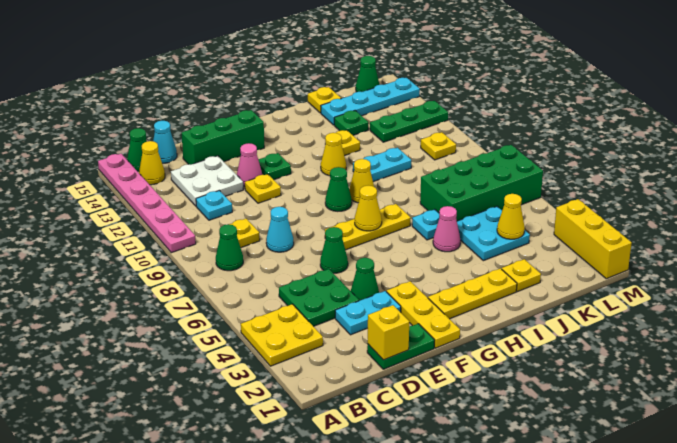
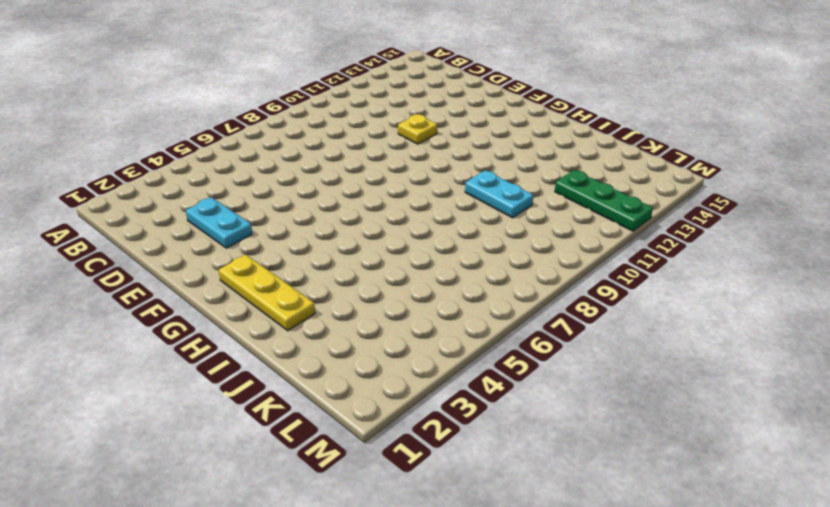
none -> yellow plate A3:B4 level 1
none -> pink plate A10:A15 level 1
none -> green cone B8 level 1
none -> yellow cone B14 level 1

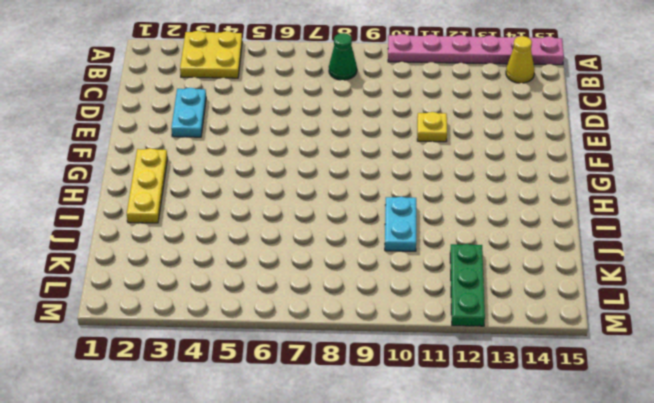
none -> green cone B15 level 1
none -> green plate C4:D5 level 1
none -> yellow plate C9 level 1
none -> cyan plate C11 level 1

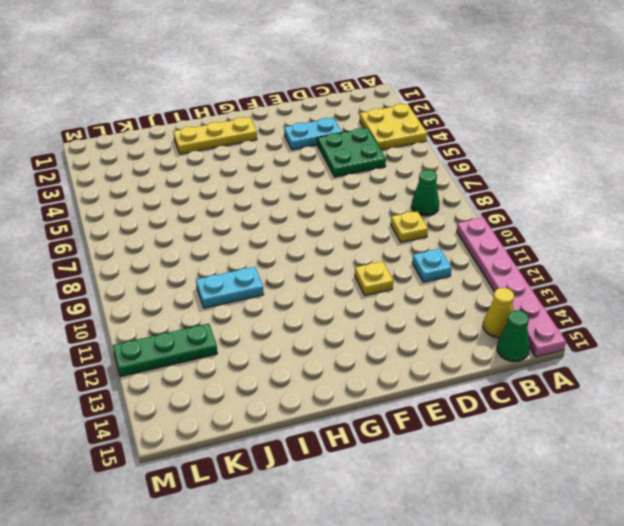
none -> white plate C12:D13 level 1
none -> cyan cone C15 level 1
none -> green plate D1:E1 level 1
none -> cyan cone D8 level 1

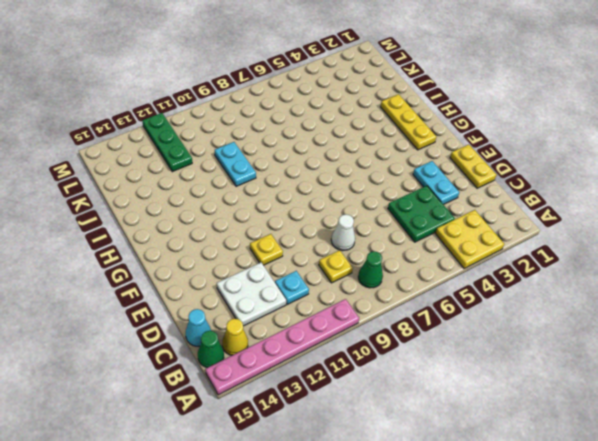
yellow plate D1:E1 level 1 -> green plate D1:E1 level 1
white cone D8 level 1 -> cyan cone D8 level 1
none -> green brick D14:F14 level 1
none -> green cone E4 level 1
none -> green cone E6 level 1
none -> pink cone E12 level 1

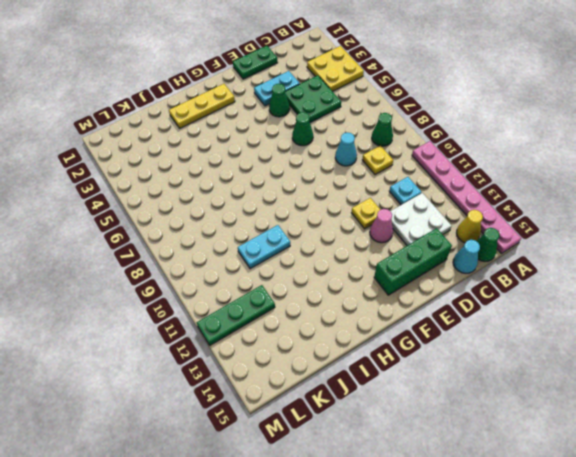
none -> yellow plate F1:F3 level 1
none -> yellow plate F7:H7 level 1
none -> green plate F12 level 1
none -> green cone G9 level 1

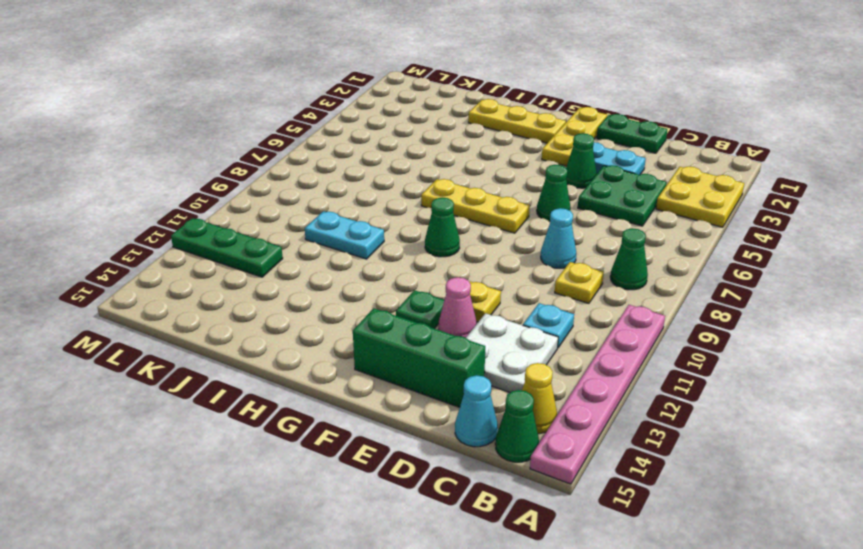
none -> yellow cone H9 level 1
none -> yellow cone H11 level 1
none -> pink cone I5 level 1
none -> cyan plate I6 level 1

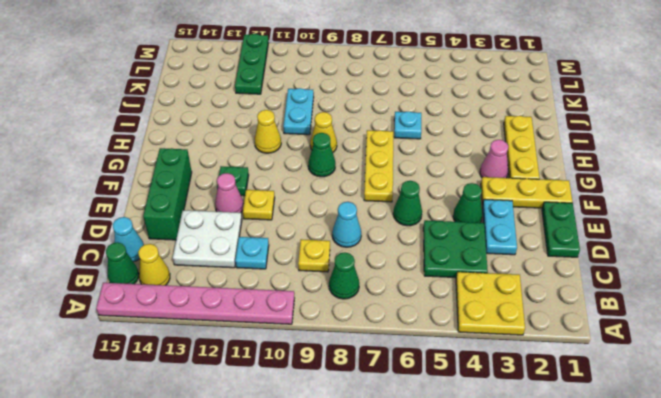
pink cone G3 level 1 -> pink cone I5 level 1
none -> yellow plate I12 level 1
none -> yellow plate J2 level 1
none -> cyan plate J4:K5 level 1
none -> green brick J6:M7 level 1

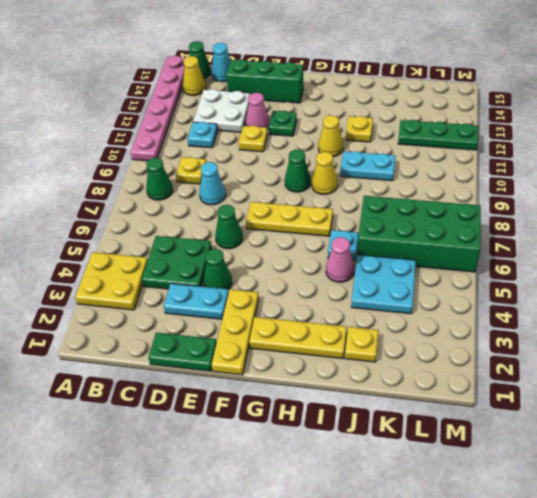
none -> green plate J13 level 1
none -> cyan plate J14:M14 level 1
none -> yellow plate J15 level 1
none -> yellow plate L10 level 1

